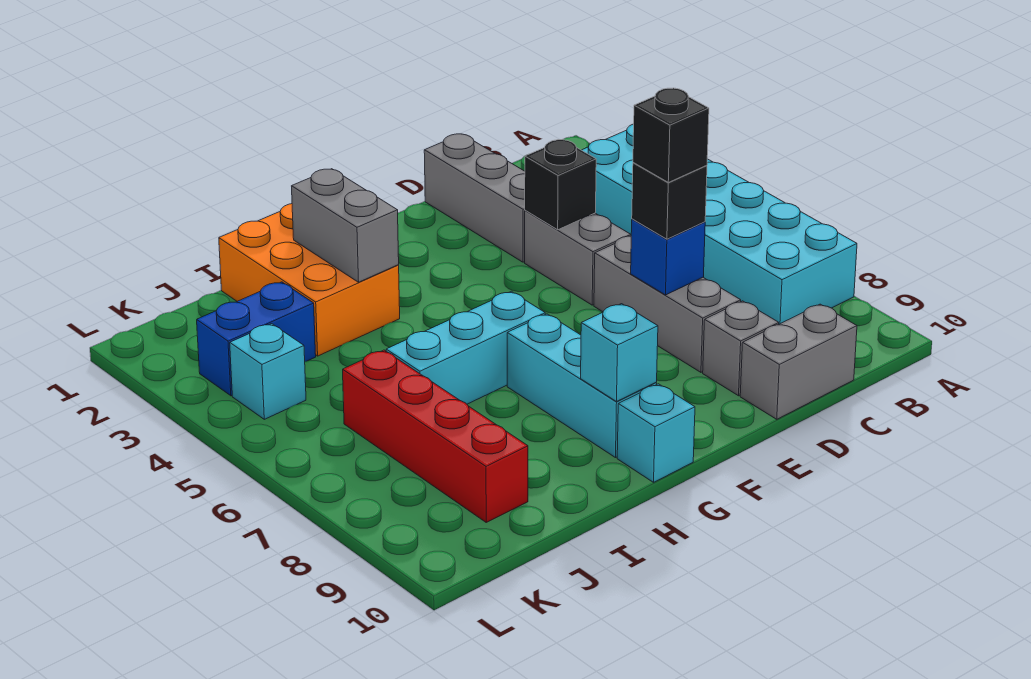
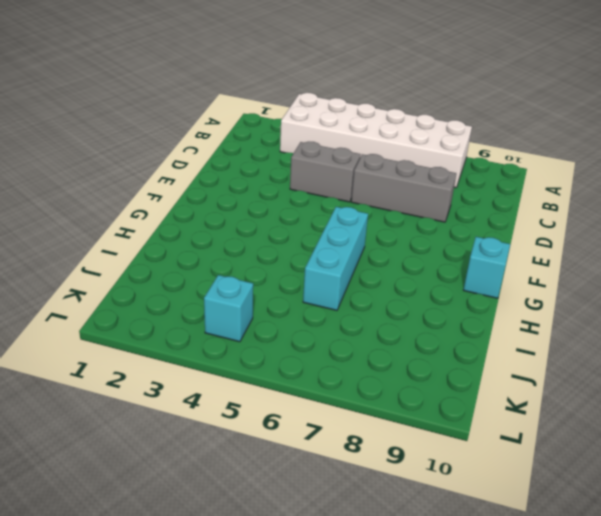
white brick A3:B8 level 1 -> cyan brick A3:B8 level 1
none -> grey brick C10:D10 level 1
none -> grey brick D1:D3 level 1
none -> grey brick D9 level 1

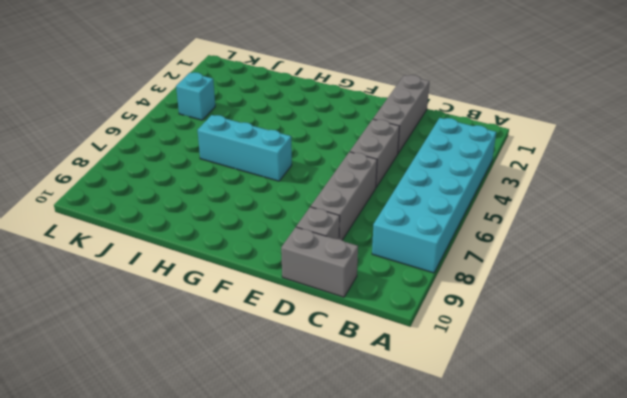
none -> cyan brick G7:G9 level 1
none -> cyan brick G10 level 1
none -> orange brick H1:I3 level 1

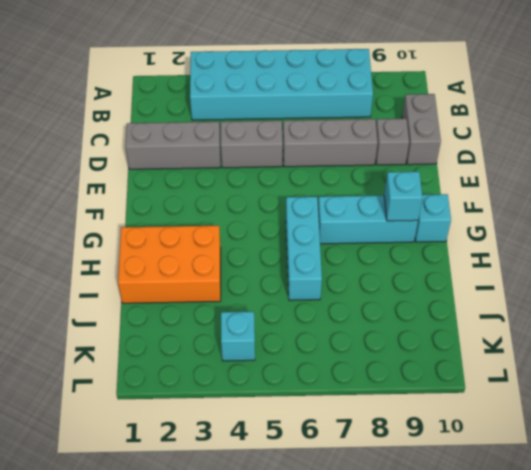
none -> blue brick J3:K3 level 1
none -> red brick J6:J9 level 1
none -> black brick D4 level 2

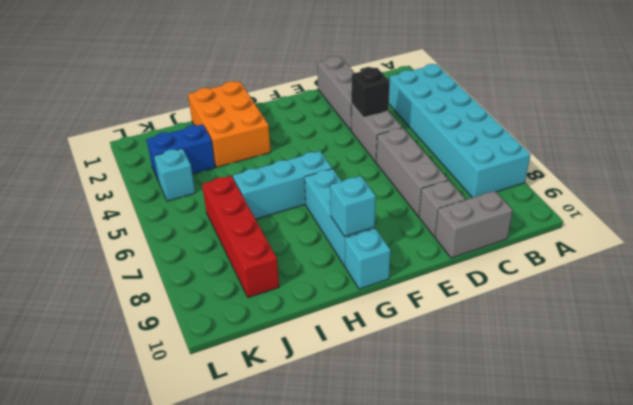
none -> blue brick D7 level 2
none -> grey brick H2:H3 level 2
none -> black brick D7 level 3

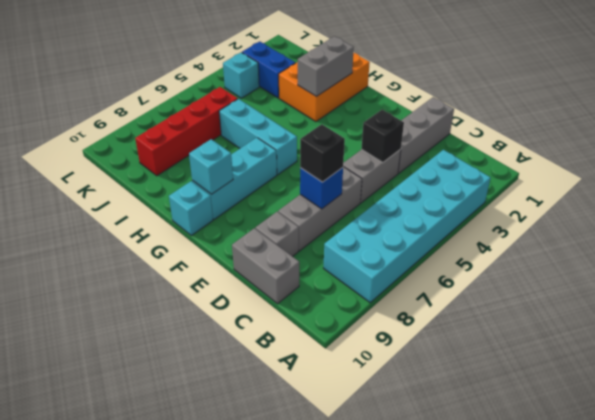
none -> black brick D7 level 4

